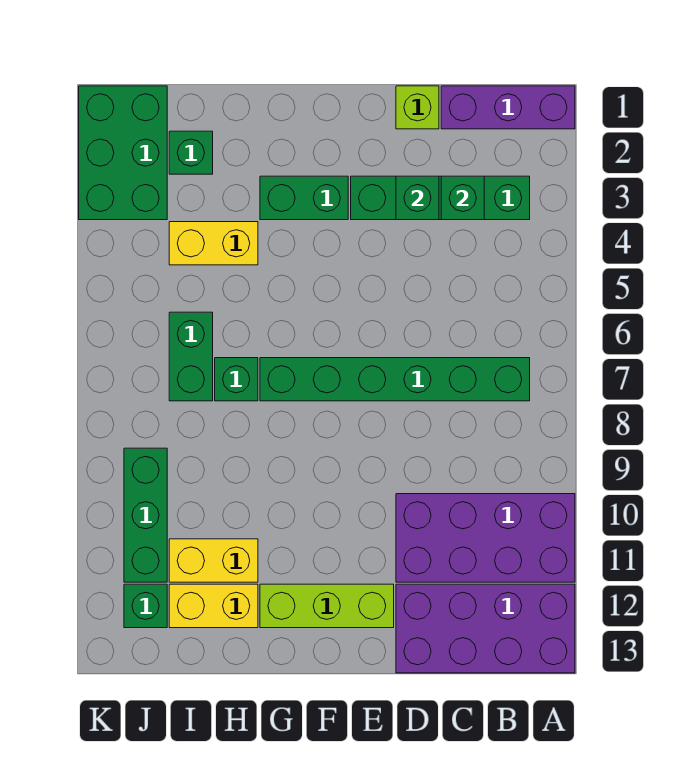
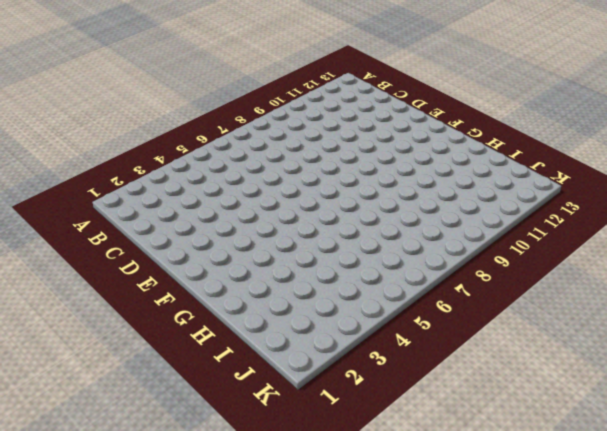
none -> purple brick A1:C1 level 1
none -> purple brick A10:D11 level 1
none -> purple brick A12:D13 level 1

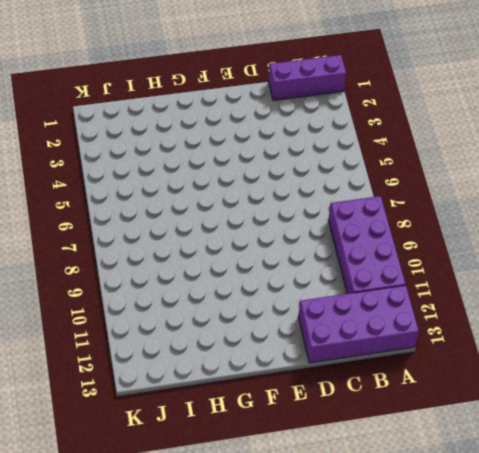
purple brick A8:B11 level 1 -> purple brick A10:D11 level 1
none -> green brick B3:E3 level 1
none -> green brick B7:G7 level 1
none -> lime brick D1 level 1

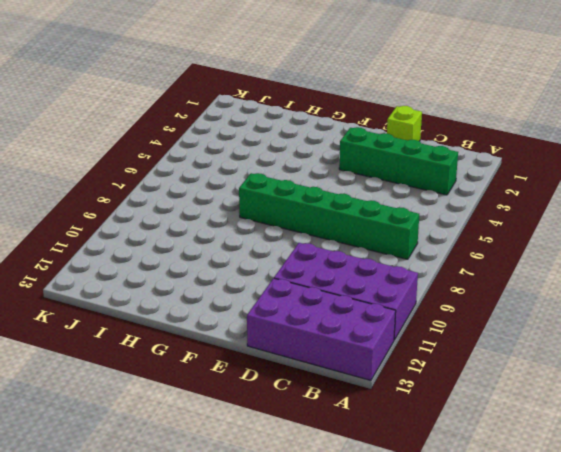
none -> purple brick A1:C1 level 1
none -> lime brick E12:G12 level 1
none -> green brick F3:G3 level 1

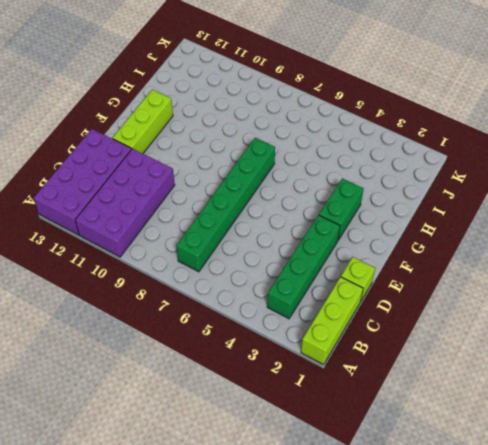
lime brick A1:C1 level 1 -> purple brick A1:C1 level 1
none -> yellow brick H4:I4 level 1
none -> green brick H7 level 1
none -> yellow brick H11:I11 level 1

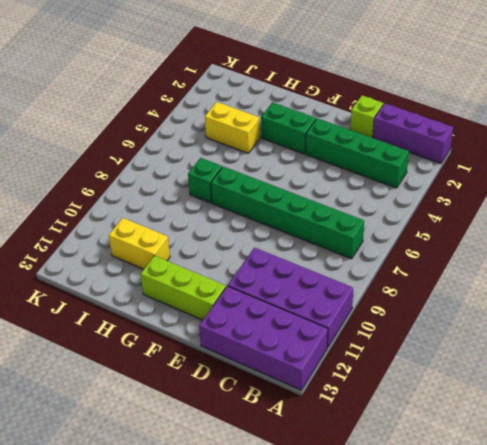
none -> yellow brick H12:I12 level 1
none -> green brick I2 level 1
none -> green brick I6:I7 level 1

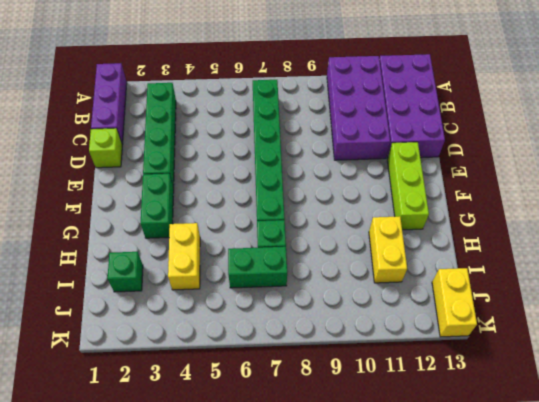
yellow brick J13:K13 level 1 -> yellow brick H12:I12 level 1
none -> green brick J1:K3 level 1
none -> green brick J9:J11 level 1
none -> green brick J12 level 1

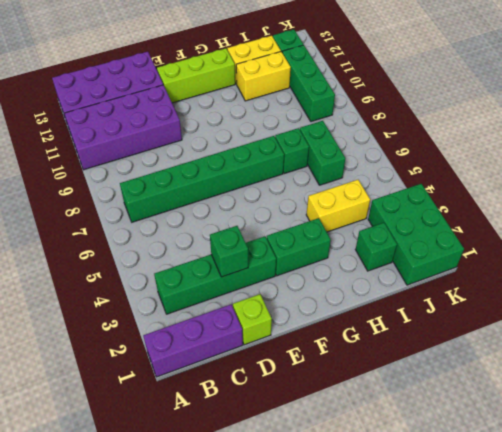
none -> green brick C3 level 2

